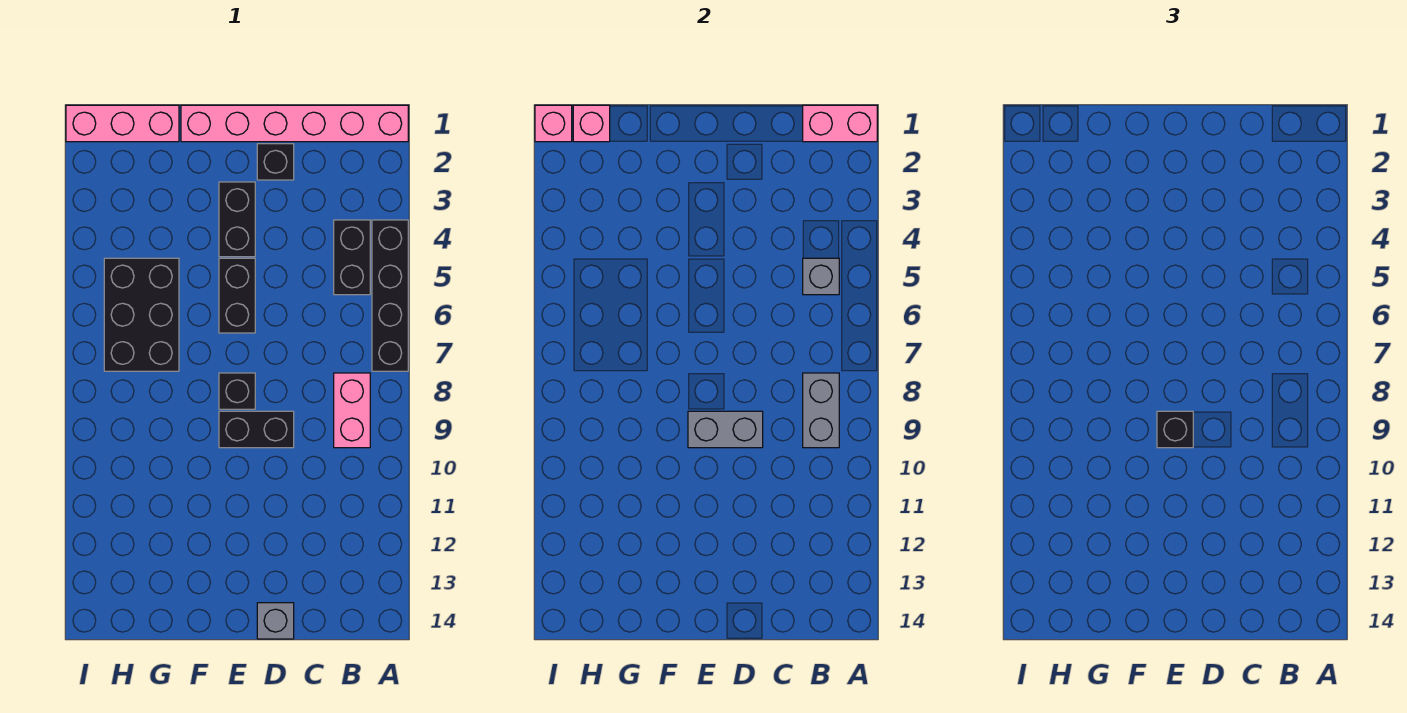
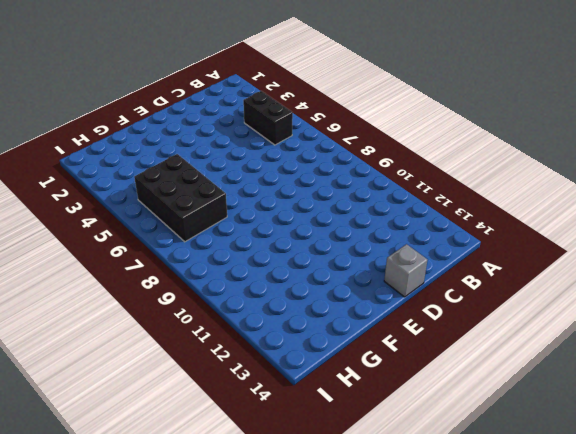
none -> pink brick A1:F1 level 1
none -> black brick A4:A7 level 1
none -> pink brick B8:B9 level 1

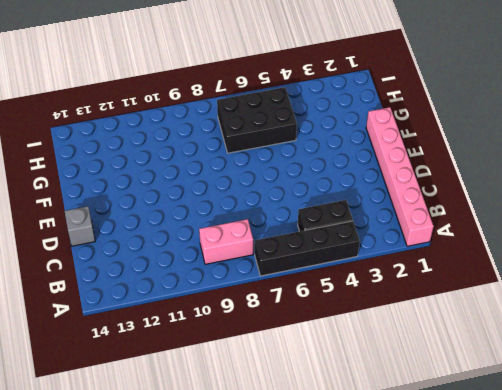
none -> black brick D2 level 1
none -> black brick D9:E9 level 1
none -> black brick E3:E4 level 1

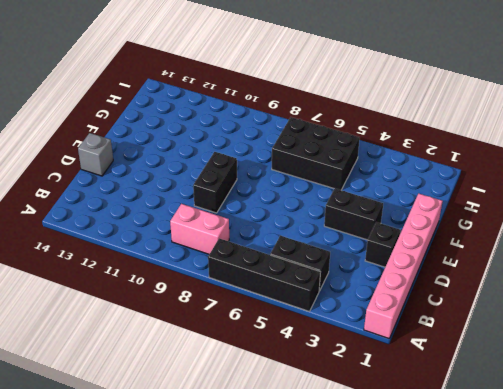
none -> black brick E5:E6 level 1
none -> black brick E8 level 1
none -> pink brick G1:I1 level 1

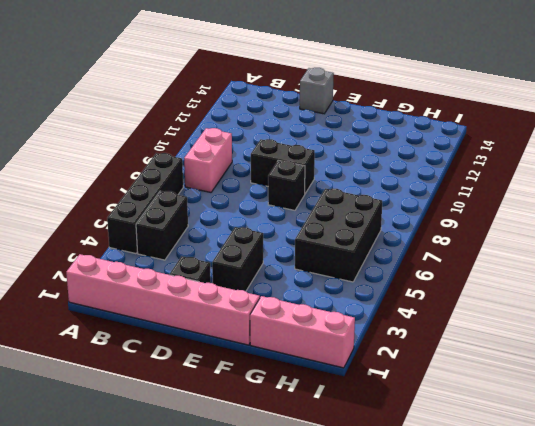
none -> black brick E5:E6 level 1
none -> pink brick A1:B1 level 2
none -> grey brick B5 level 2

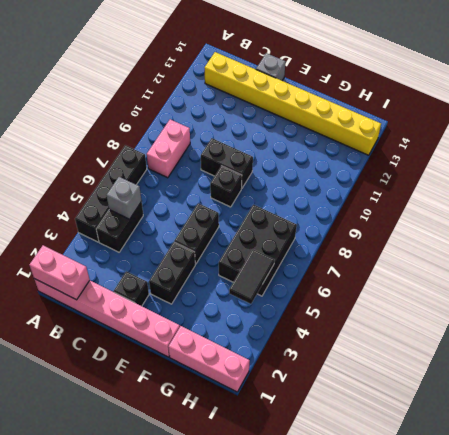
yellow brick B13:I13 level 1 -> none
black tile H4:H5 level 2 -> none
none -> grey brick B8:B9 level 2
none -> grey brick D9:E9 level 2
none -> pink brick H1 level 2

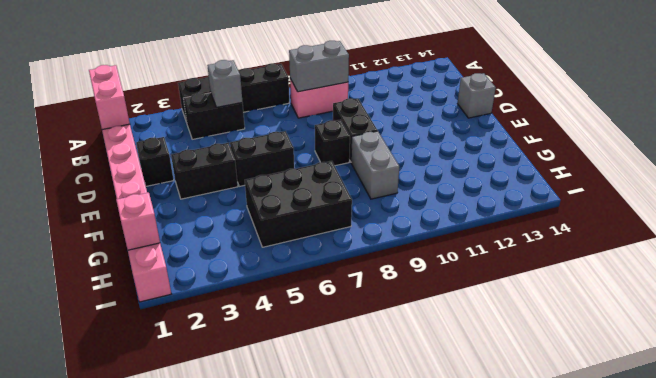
grey brick F9:G9 level 1 -> grey brick D9:E9 level 2
none -> pink brick I1 level 2
none -> black brick E9 level 3

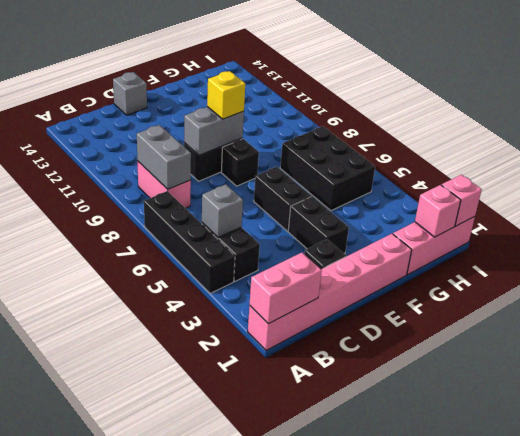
yellow brick E9 level 3 -> black brick E9 level 3

